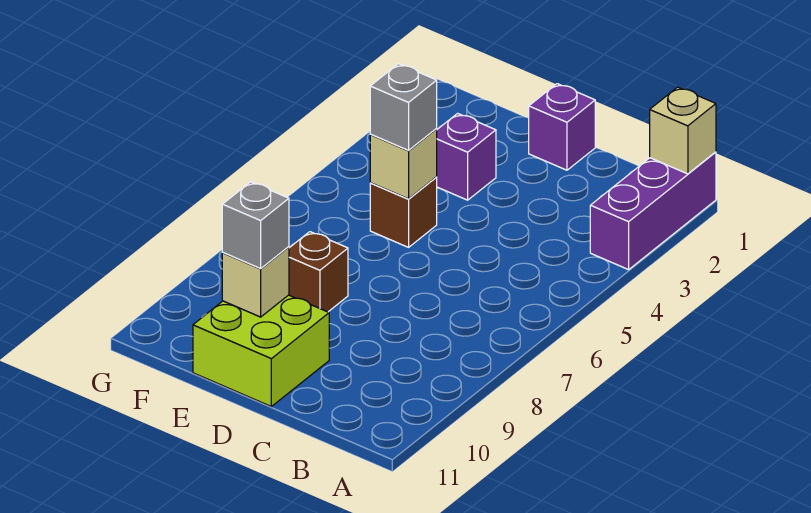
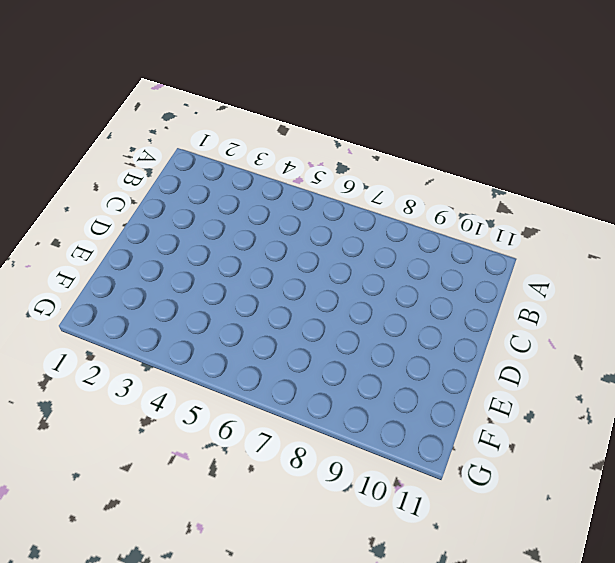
none -> purple brick A1:A3 level 1
none -> purple brick D1 level 1

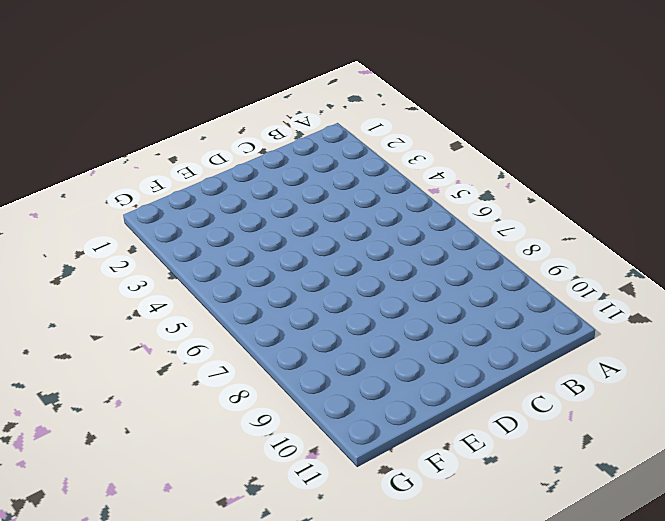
none -> purple brick A1:A3 level 1
none -> purple brick D1 level 1

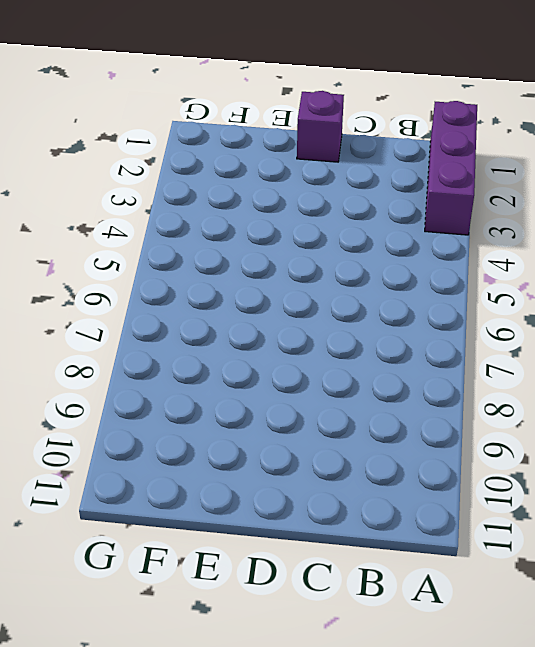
none -> lime brick D10:E11 level 1
none -> purple brick E3 level 1

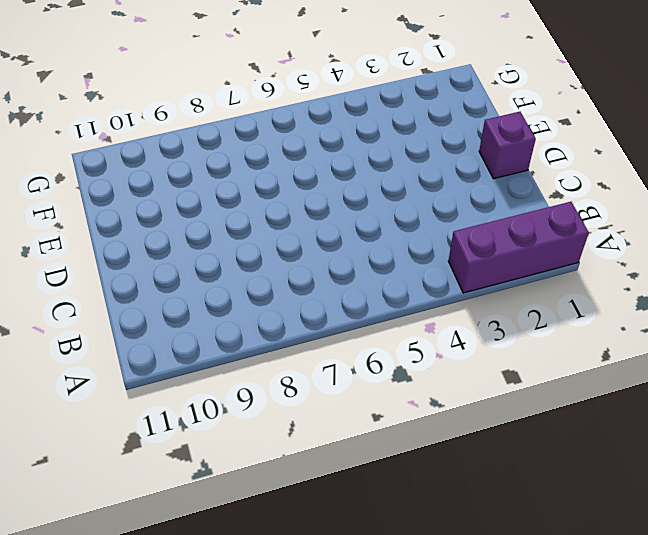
none -> lime brick D10:E11 level 1
none -> purple brick E3 level 1

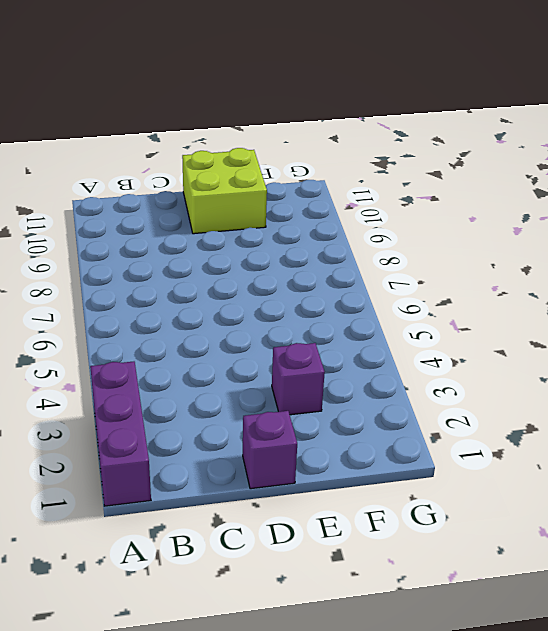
none -> brown brick E5 level 1
none -> brown brick E8 level 1

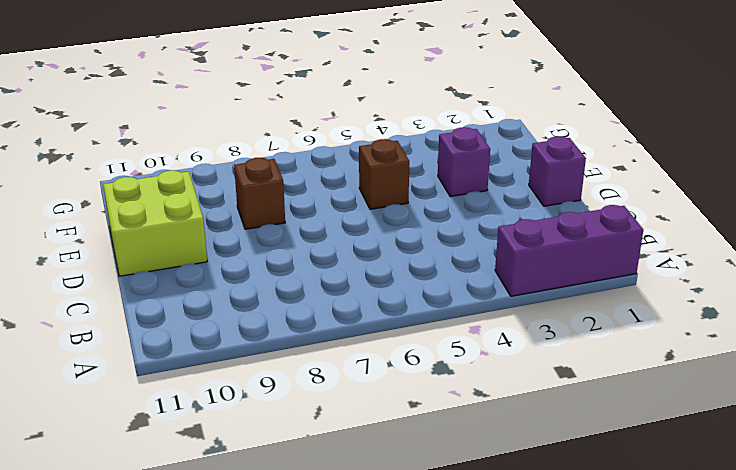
none -> tan brick A1 level 2
none -> tan brick E5 level 2

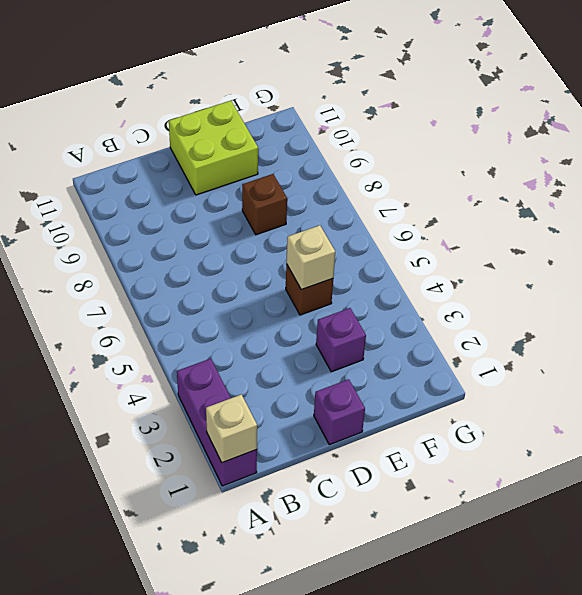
none -> tan brick E10 level 2
none -> grey brick E5 level 3

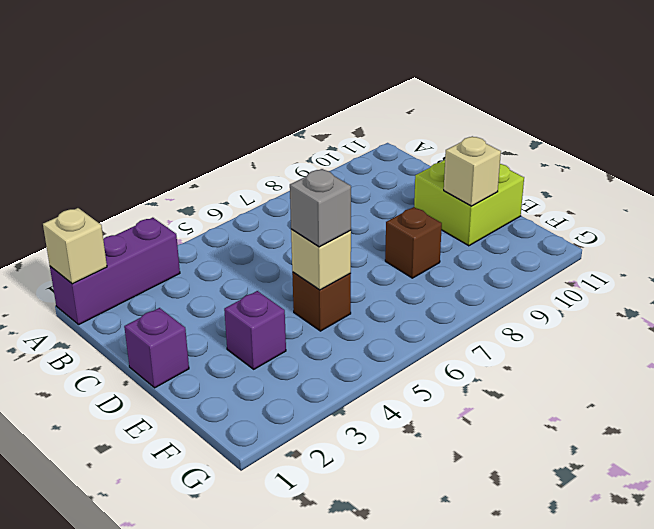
none -> grey brick E10 level 3

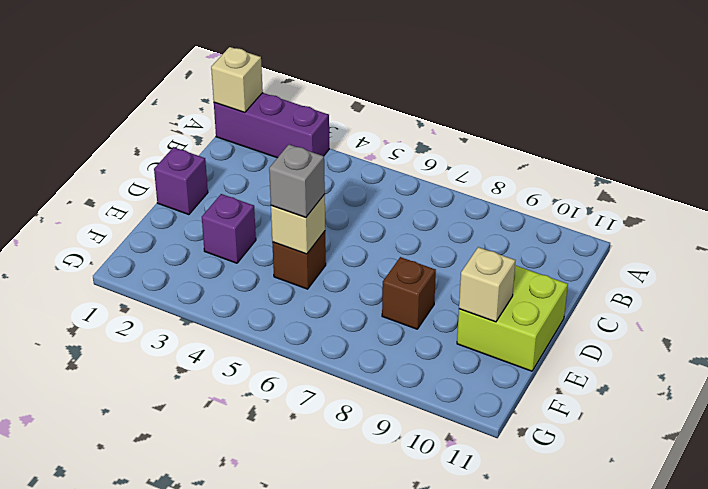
none -> grey brick E10 level 3

